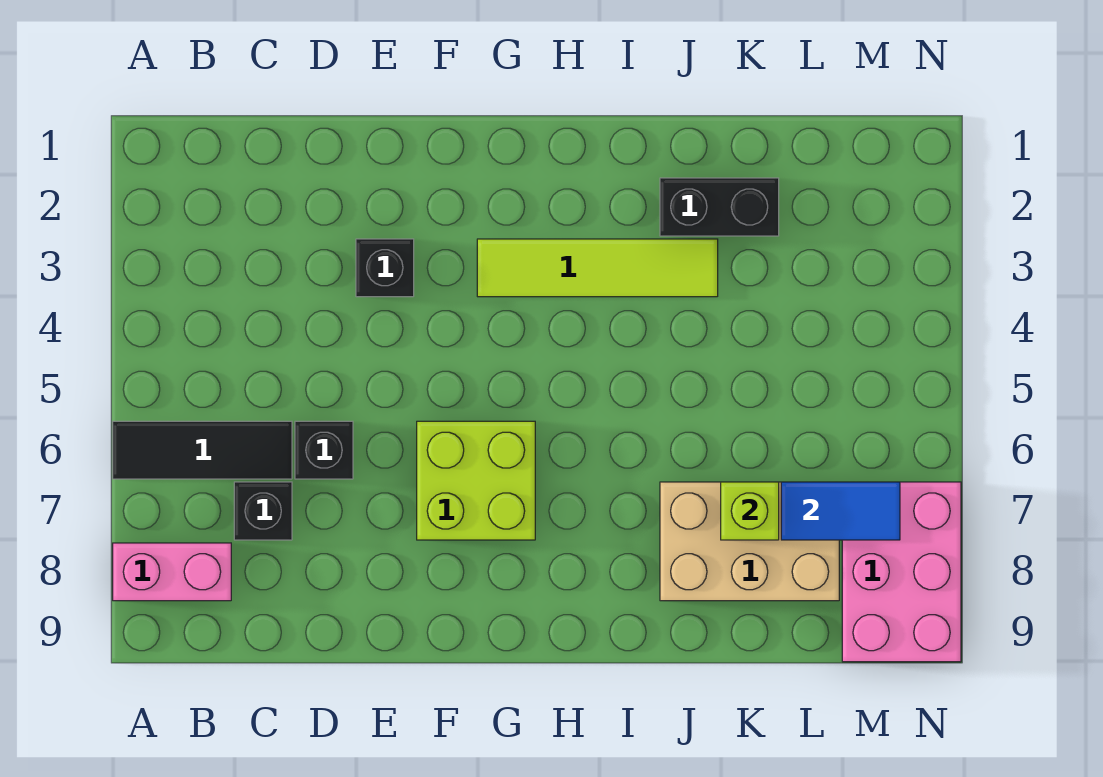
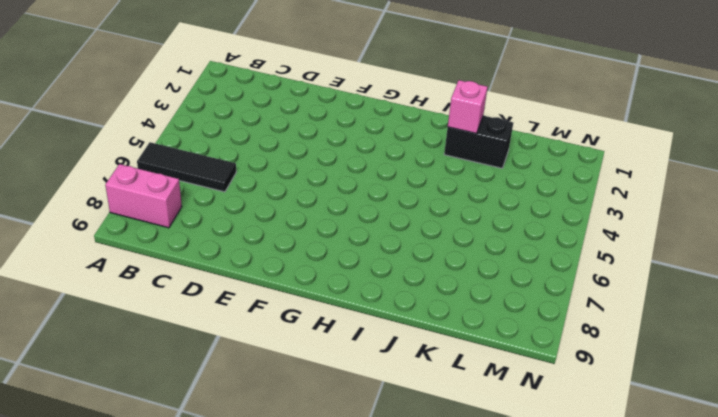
pink brick J2 level 2 -> none
none -> black brick C7 level 1
none -> black brick D6 level 1
none -> black brick E3 level 1

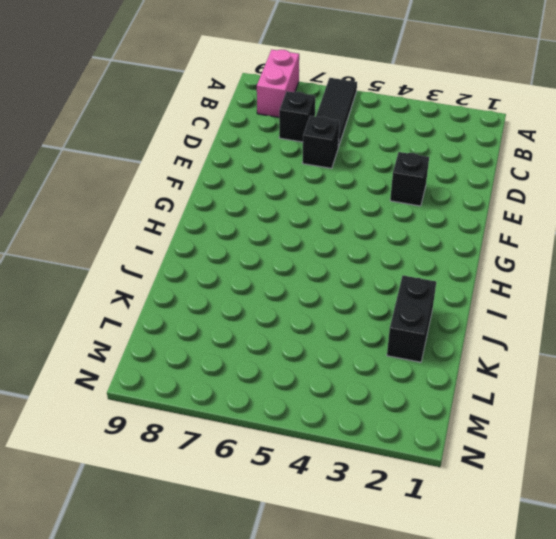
none -> lime brick F6:G7 level 1
none -> lime tile G3:J3 level 1
none -> tan brick J7:L8 level 1

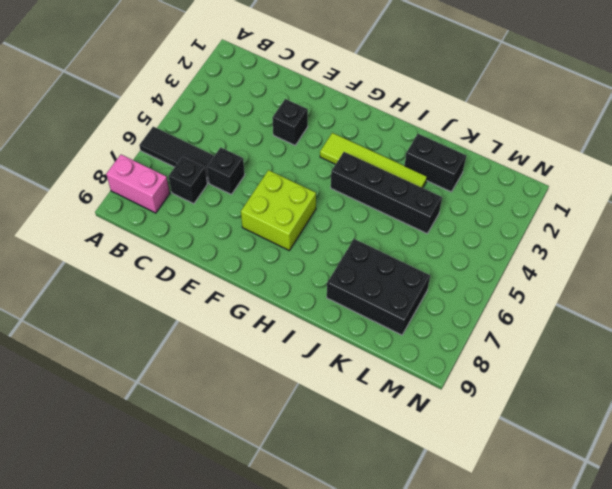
black brick H4:K4 level 1 -> none
black brick J7:L8 level 1 -> tan brick J7:L8 level 1
none -> pink brick M7:N9 level 1
none -> lime brick K7 level 2
none -> blue tile L7:M7 level 2

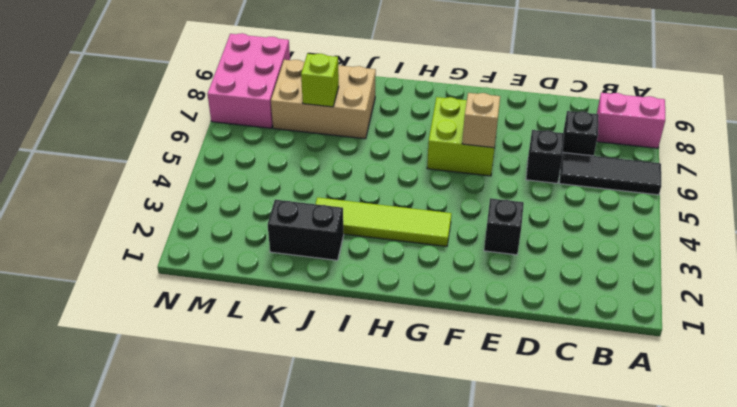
tan brick F6 level 2 -> none
none -> blue tile L7:M7 level 2

